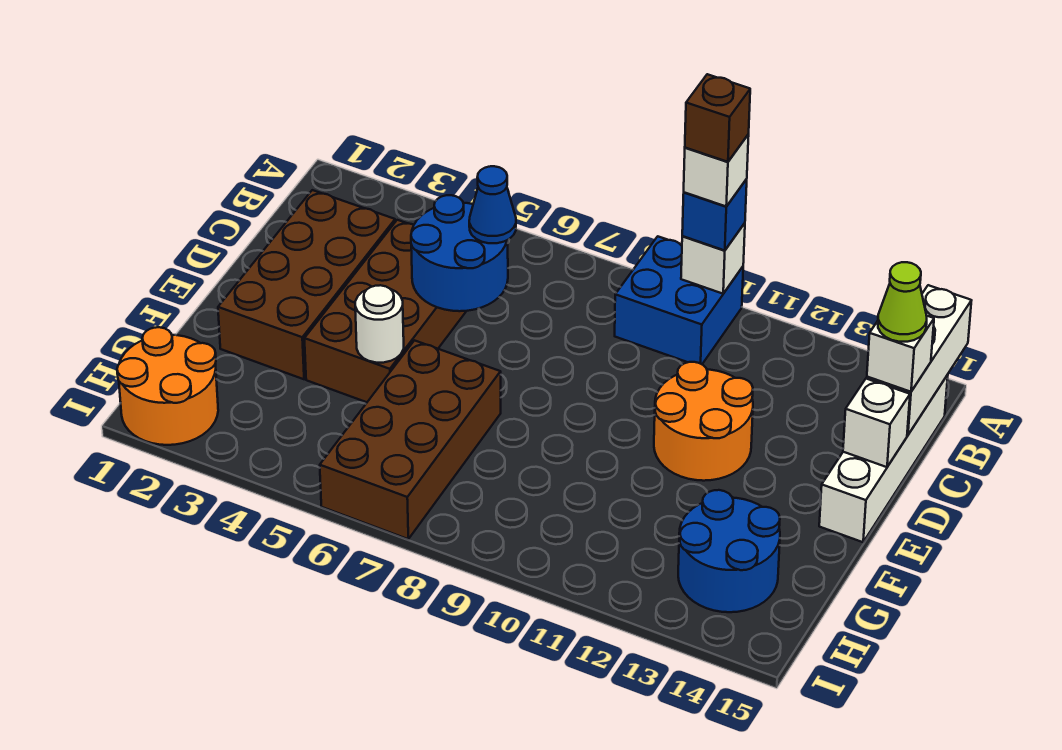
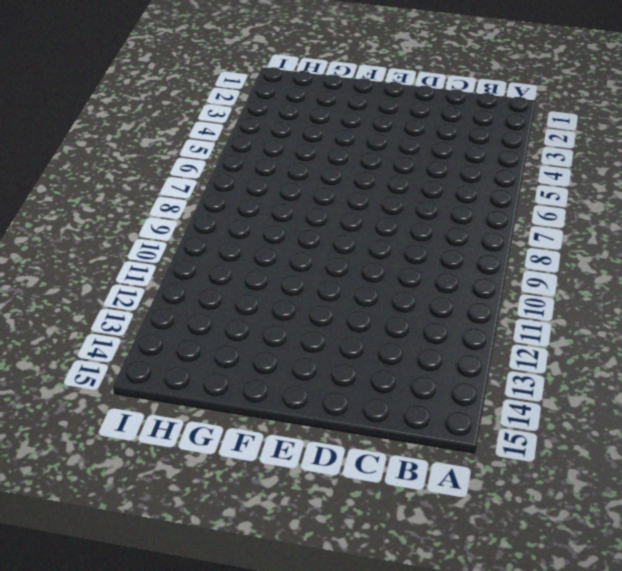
none -> blue brick A9:B10 level 1
none -> white brick B15:E15 level 1
none -> brown brick C2:F3 level 1

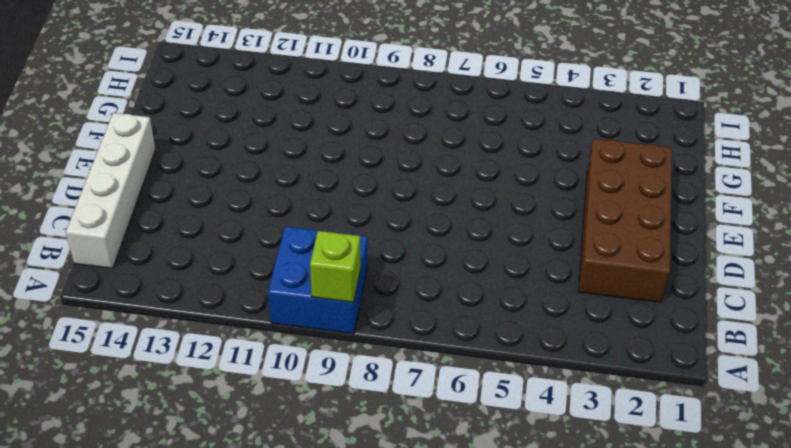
lime brick A9 level 2 -> none
none -> brown brick C4:F5 level 1
none -> orange round brick D11:E12 level 1
none -> brown brick F6:I7 level 1

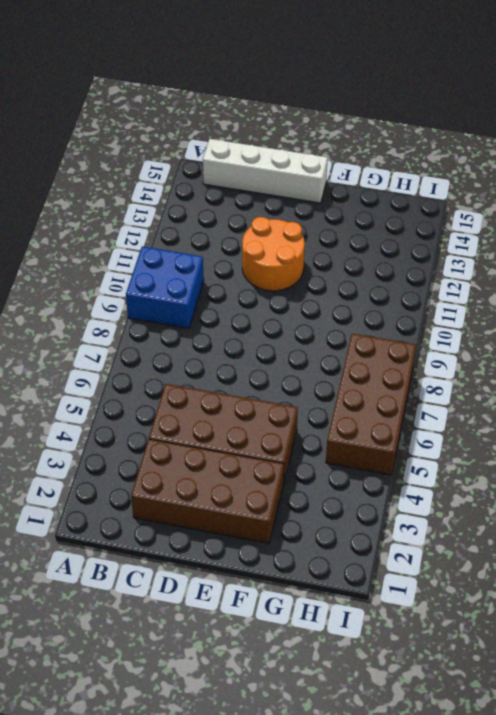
brown brick H5:I8 level 1 -> brown brick F6:I7 level 1
none -> blue round brick G13:H14 level 1
none -> orange round brick H1:I2 level 1
none -> white brick A10 level 2

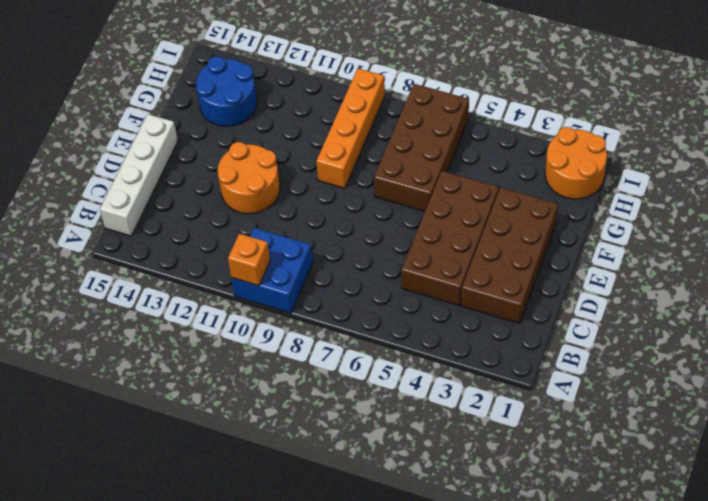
orange brick A10 level 2 -> white brick A10 level 2
orange brick F9:I9 level 1 -> none
none -> white brick A15:C15 level 2
none -> blue round brick C5:D6 level 2
none -> white brick D15 level 2

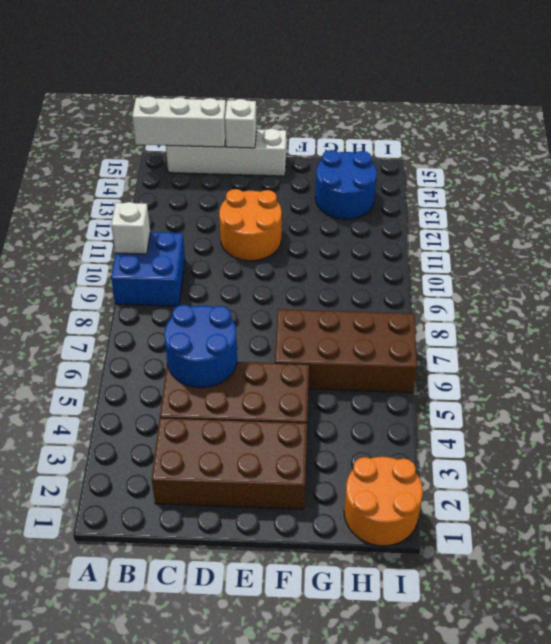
none -> white round brick F5 level 2
none -> blue brick A10 level 3
none -> blue cone C6 level 3

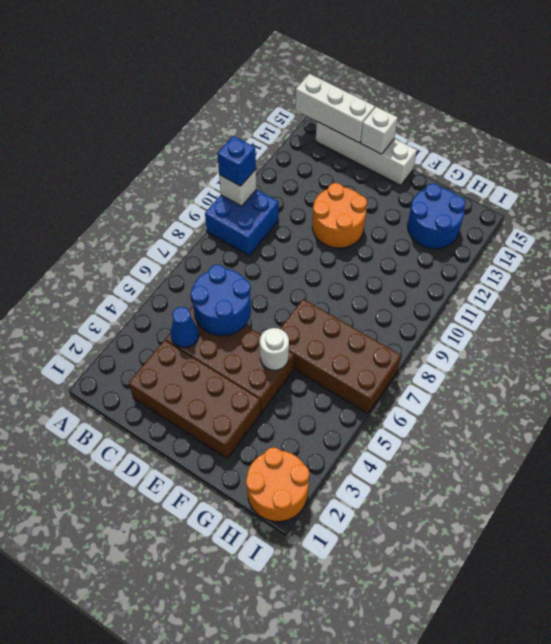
blue cone C4 level 2 -> blue cone C6 level 3
none -> white brick C15 level 3
none -> white brick A10 level 4
none -> lime cone C15 level 4

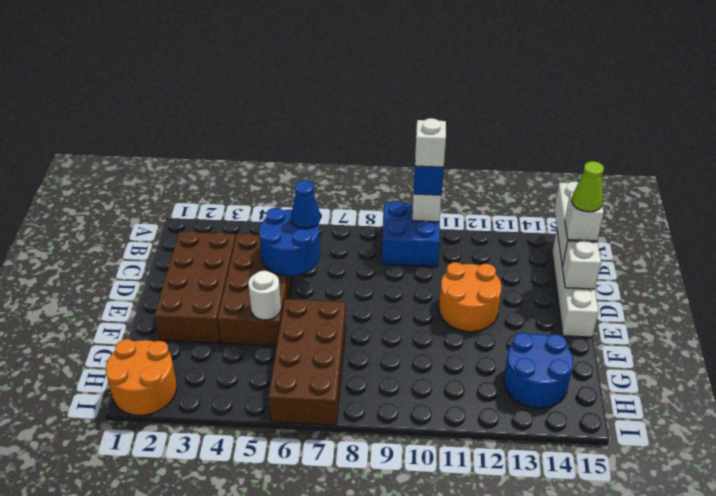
none -> brown brick A10 level 5

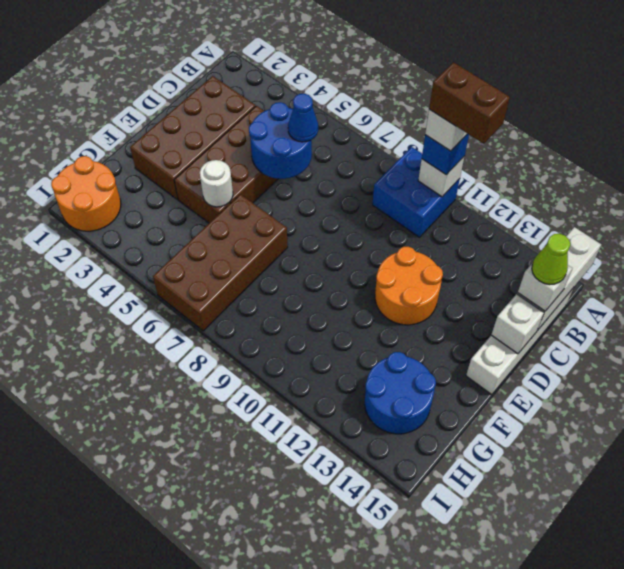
brown brick A10:A11 level 5 -> brown brick A10 level 5

